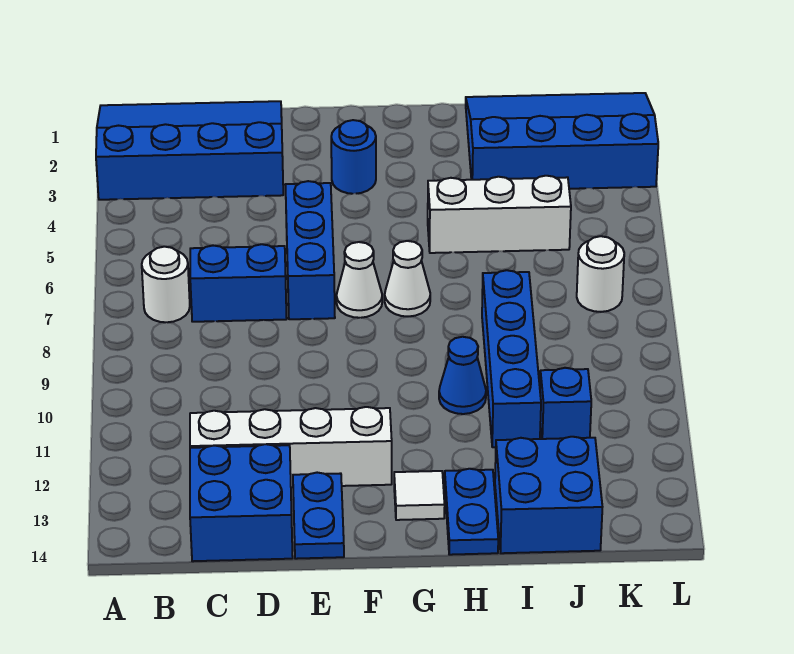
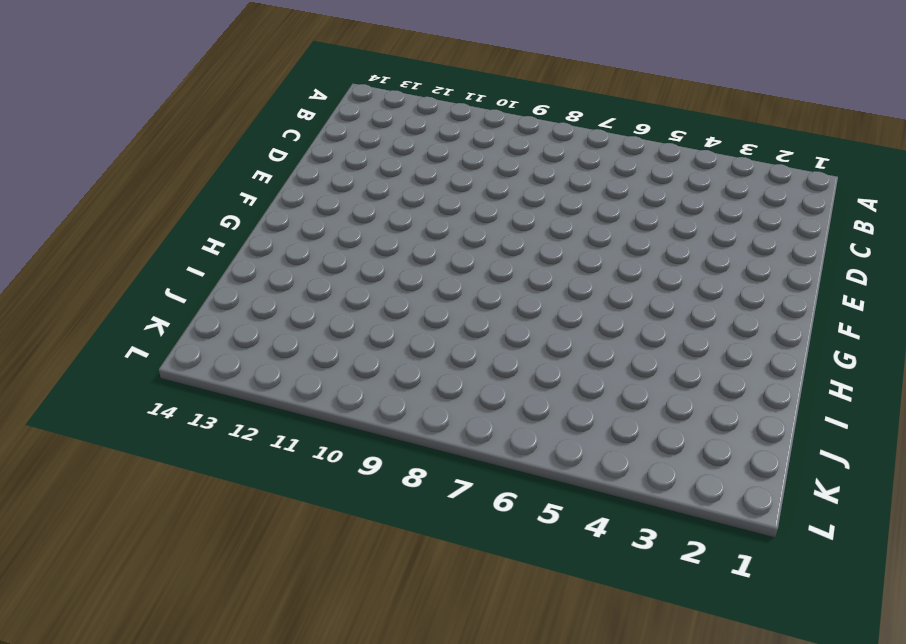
none -> blue slope A1:D3 level 1 top 3
none -> white round brick B7 level 1
none -> blue brick C7:D7 level 1

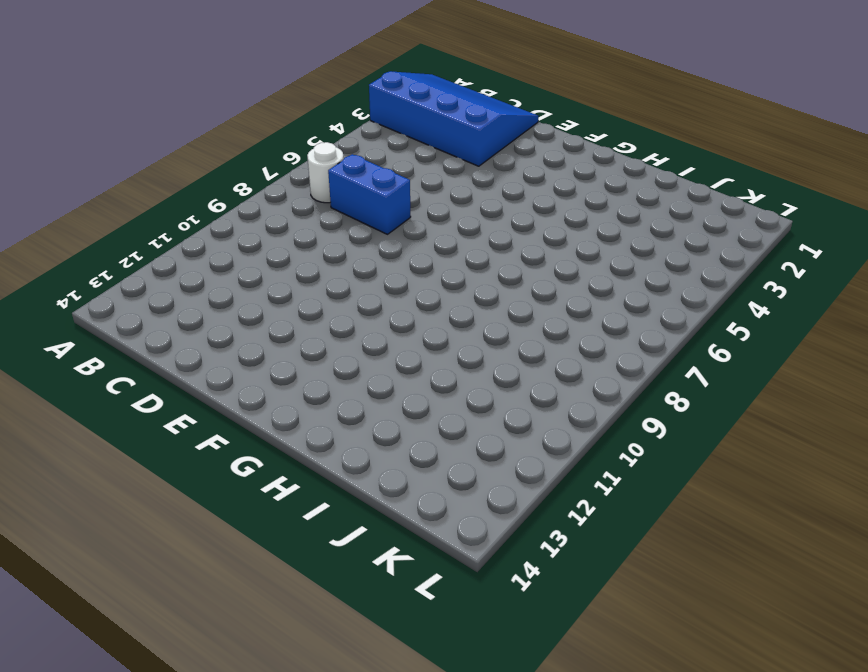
none -> white brick C12:F12 level 1
none -> blue brick C13:D14 level 1
none -> blue brick E5:E7 level 1

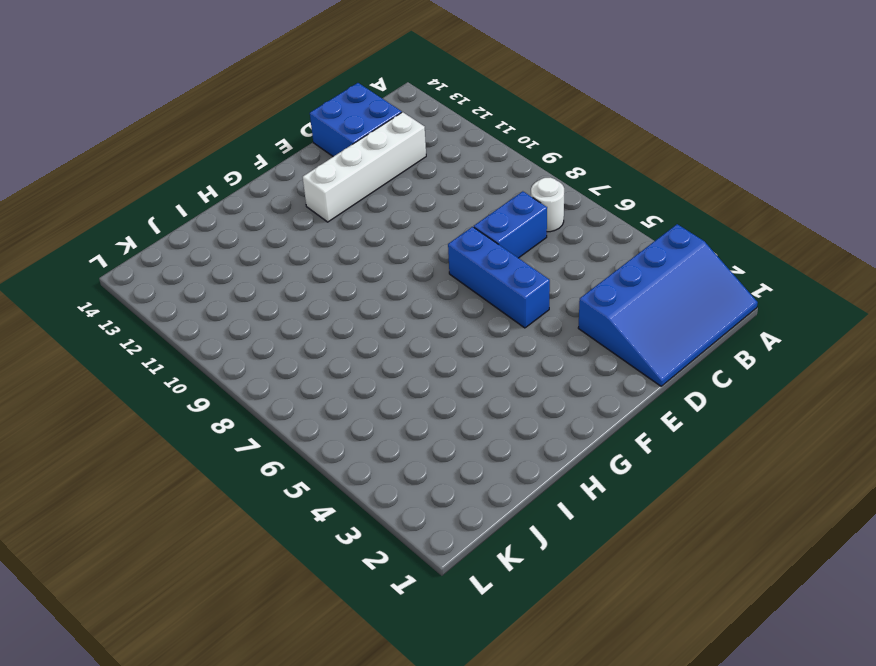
none -> blue plate E13:E14 level 1
none -> blue round brick F3 level 1
none -> white cone F7 level 1

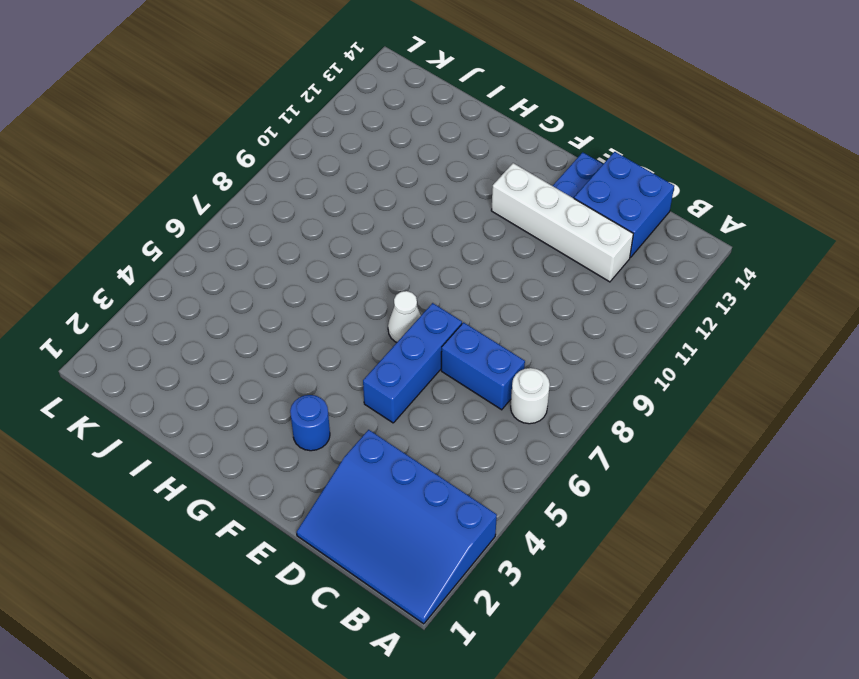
none -> white cone G7 level 1
none -> white tile G13 level 1
none -> white brick H5:J5 level 1

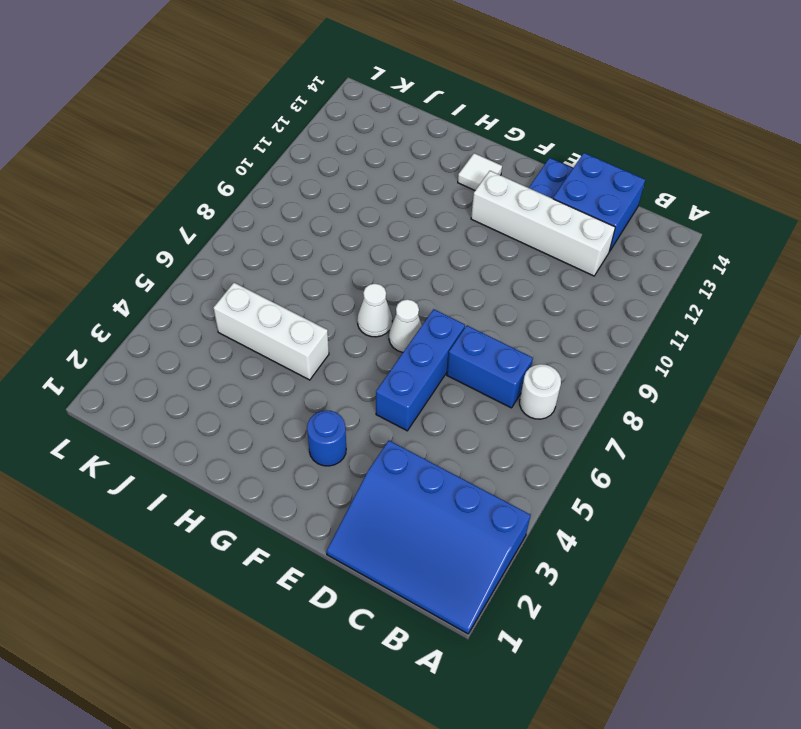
none -> blue cone H10 level 1
none -> blue plate H13:H14 level 1
none -> blue slope I1:L3 level 1 top 3

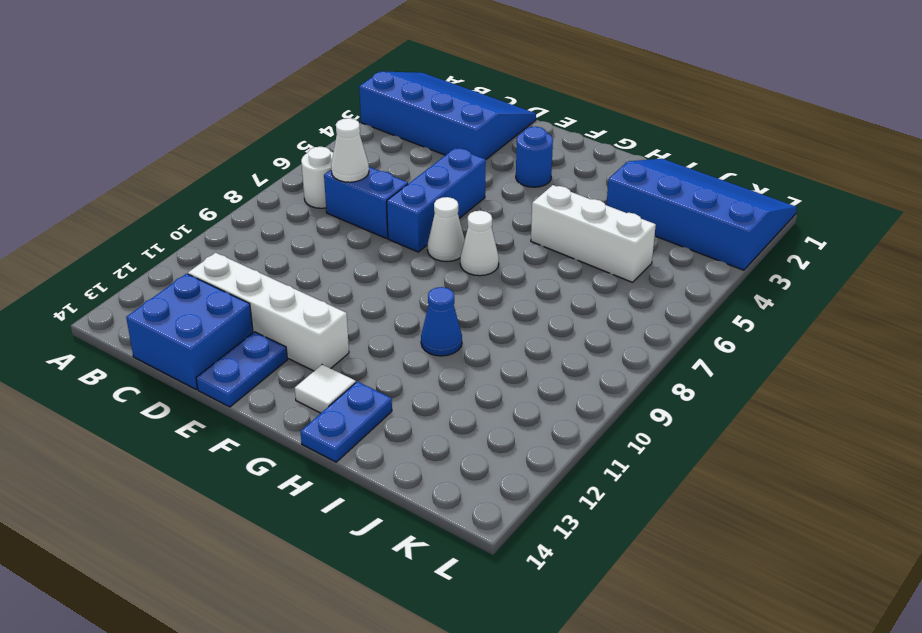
white cone C7 level 2 -> none
none -> blue brick I8:I11 level 1
none -> blue brick I13:J14 level 1
none -> blue brick J11 level 1

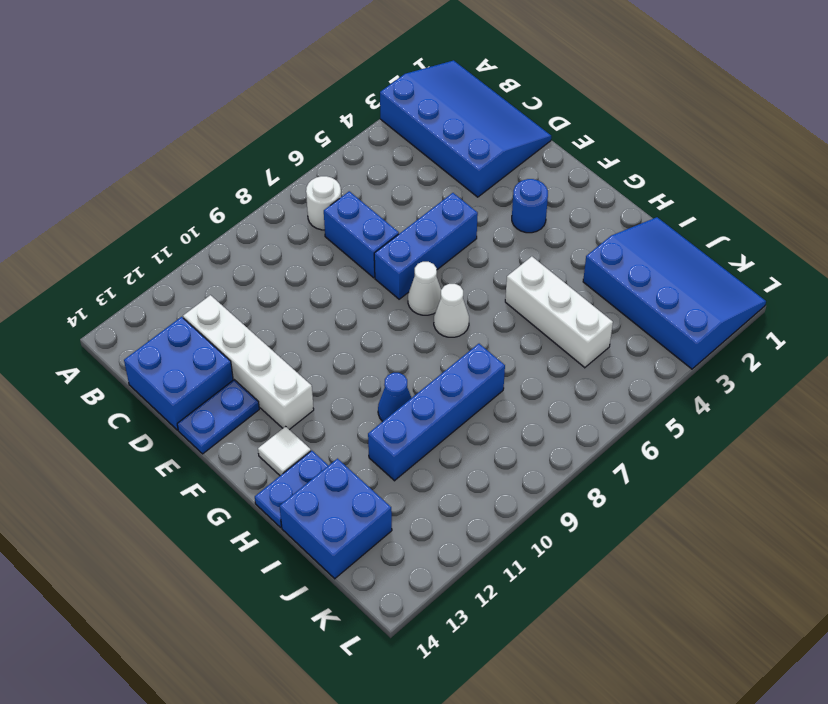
none -> blue brick J11 level 1
none -> white round brick K7 level 1

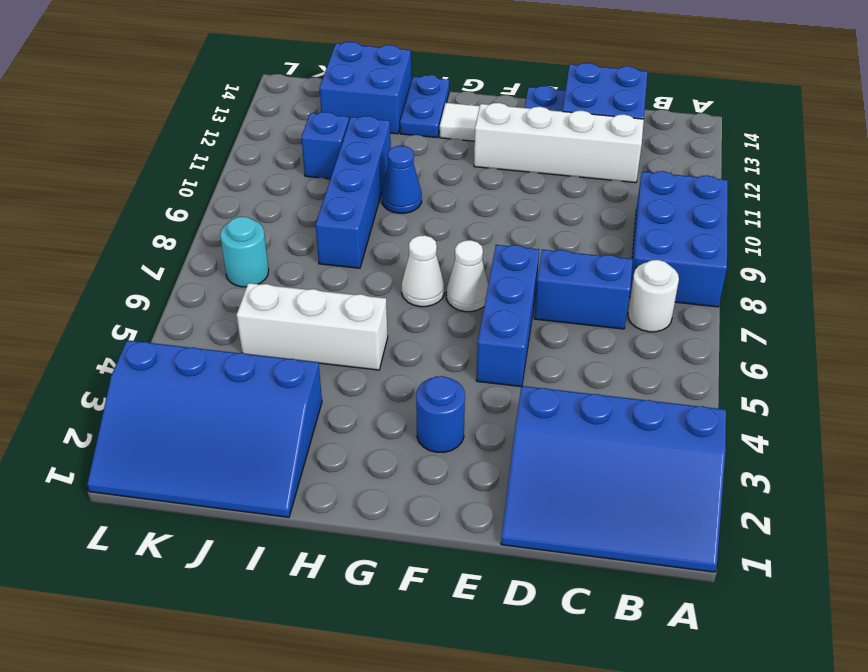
blue brick A8:B10 level 1 -> none
cyan round brick K7 level 1 -> white round brick K7 level 1

